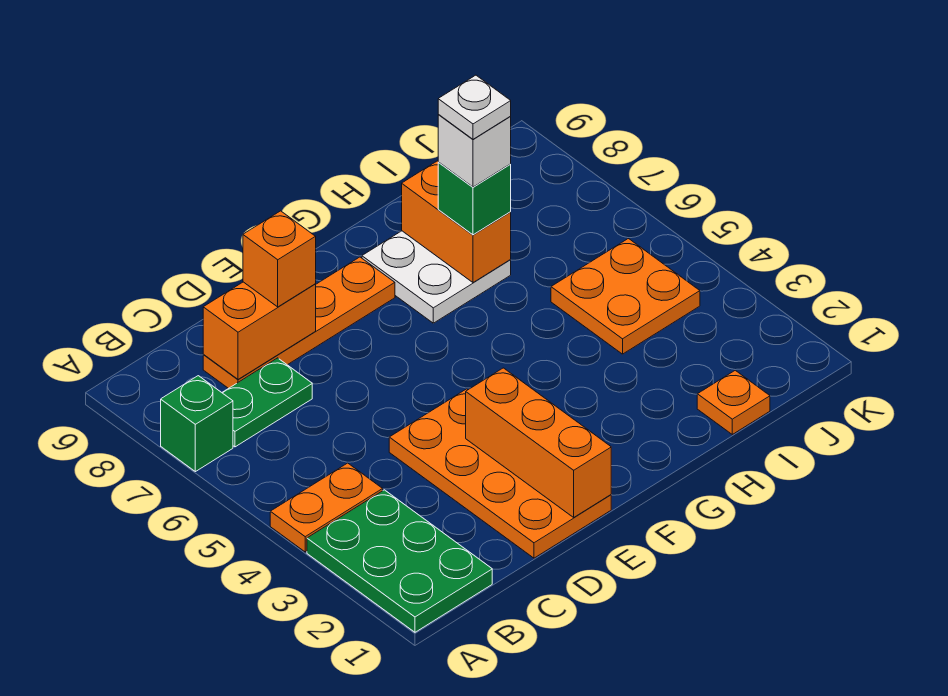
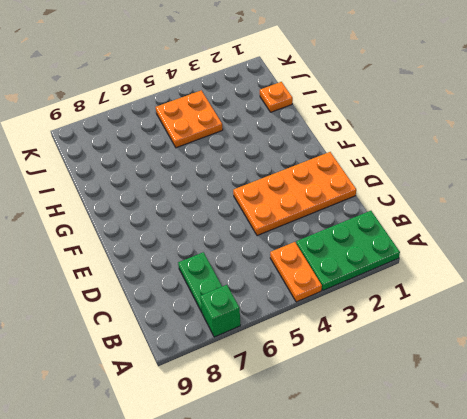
none -> orange plate C8:F8 level 1
none -> white plate G7:H8 level 1
none -> orange brick C8:D8 level 2

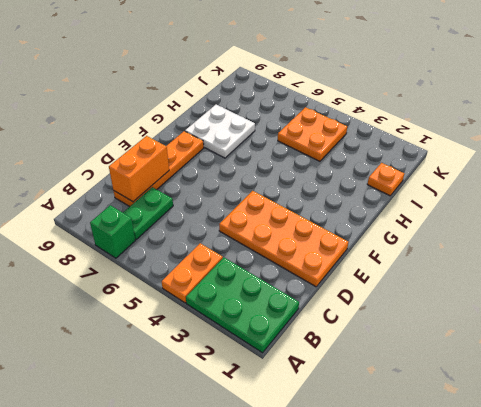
none -> orange brick E1:E3 level 2
none -> orange brick H7:H8 level 2
none -> orange brick D8 level 3

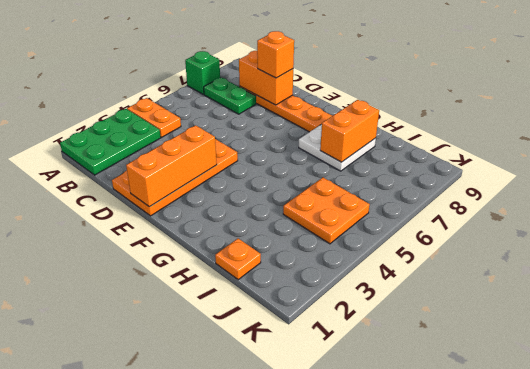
none -> green brick H7 level 3
none -> white brick H7 level 4
none -> white plate H7 level 5

